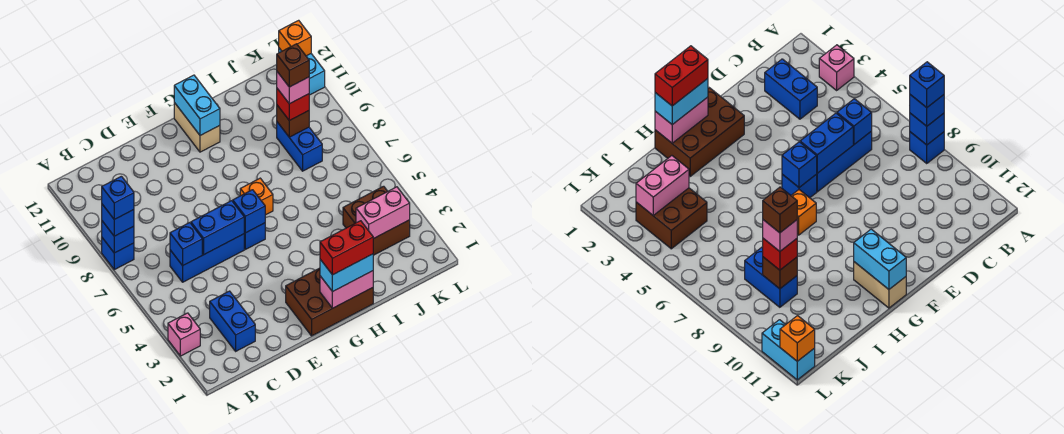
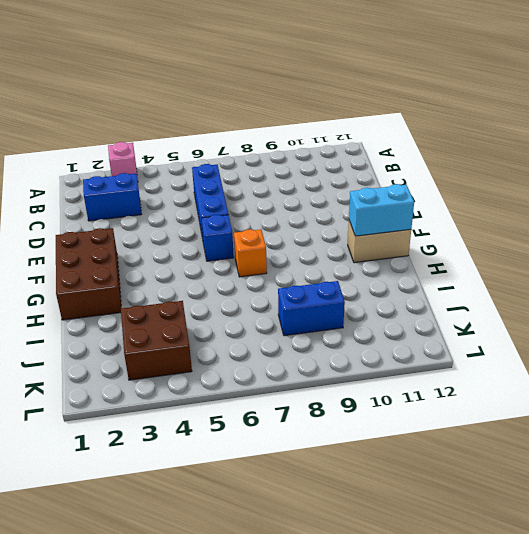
none -> blue brick A8 level 1
none -> cyan brick L11:L12 level 1
none -> blue brick A8 level 2

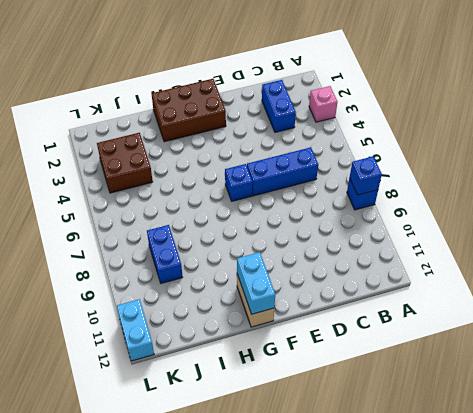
none -> orange brick G7 level 1
none -> blue brick C6 level 2
none -> blue brick D6:E6 level 2

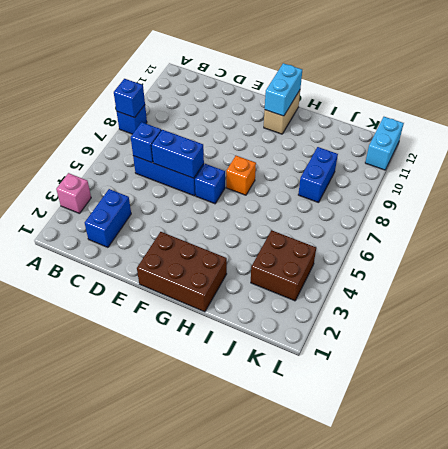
none -> blue brick F6 level 2
none -> pink brick G1:H1 level 2
none -> pink brick J3:K3 level 2

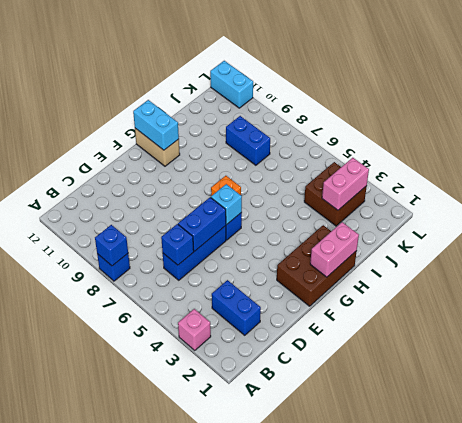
cyan brick F6 level 2 -> blue brick F6 level 2
none -> brown brick J9 level 2
none -> orange brick L12 level 2
none -> blue brick A8 level 3

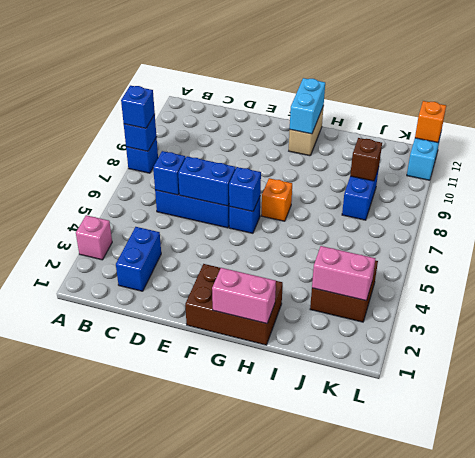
none -> cyan brick G1:H1 level 3
none -> red brick J9 level 3
none -> blue brick A8 level 4

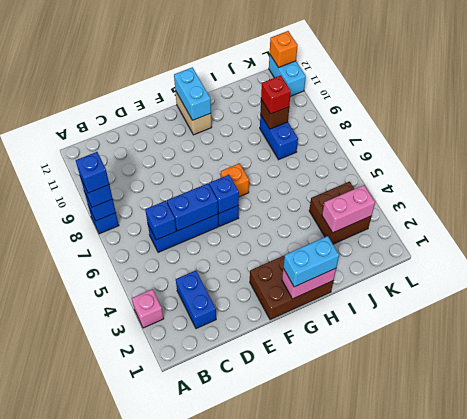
none -> red brick G1:H1 level 4
none -> pink brick J9 level 4
none -> brown brick J9 level 5

